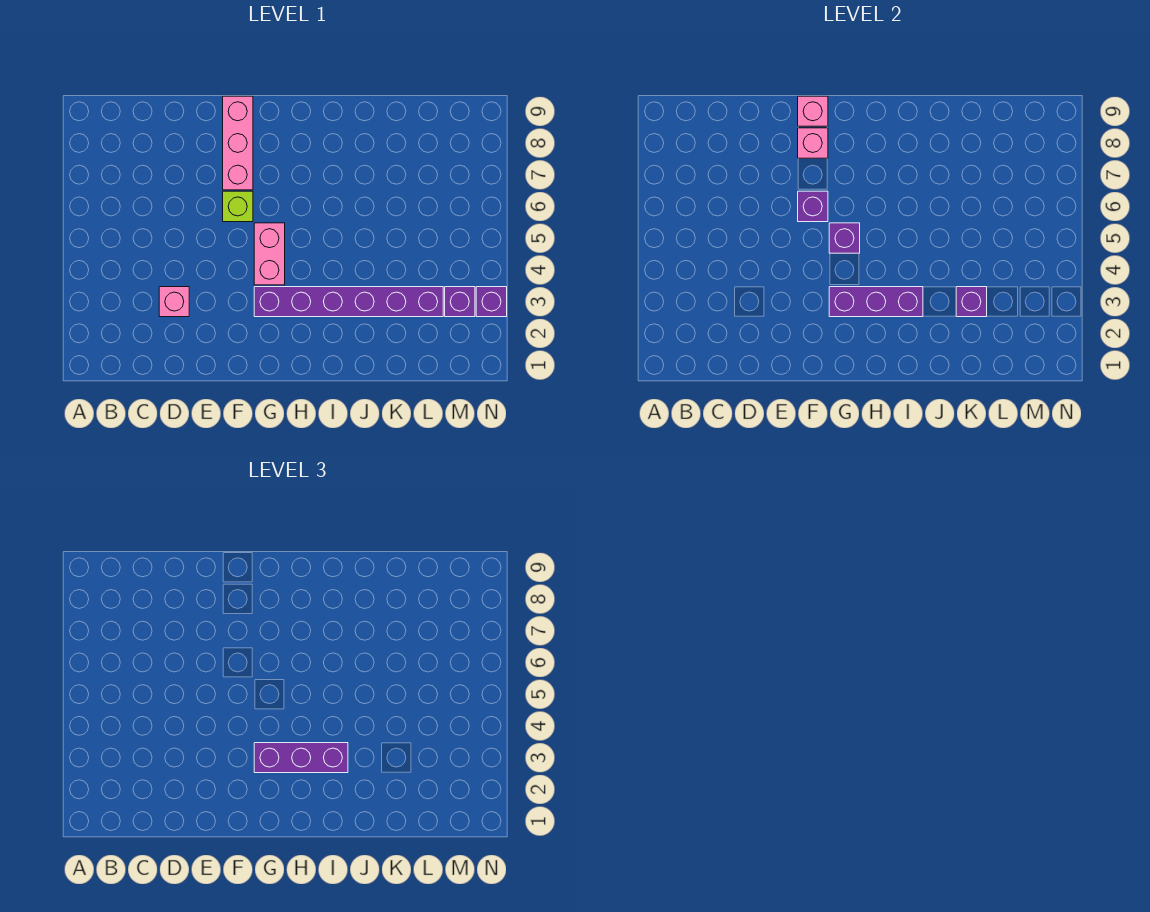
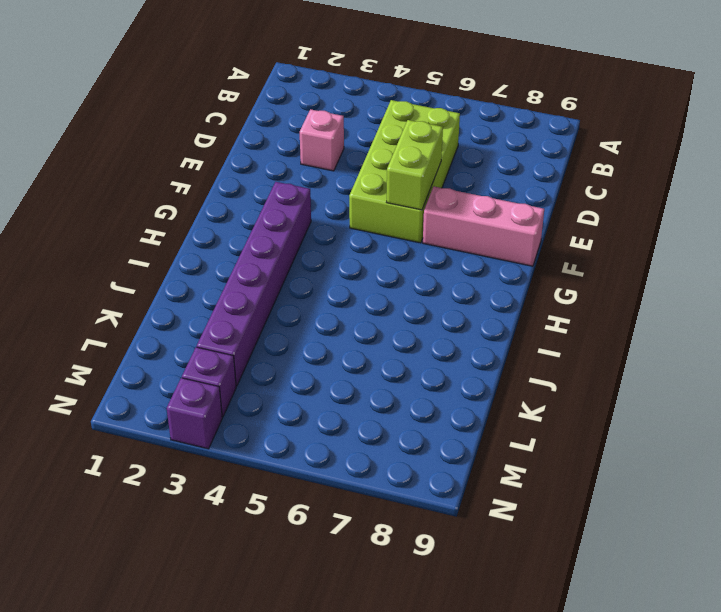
lime brick C5:F6 level 1 -> lime brick F6 level 1
lime brick E6:F6 level 2 -> purple brick F6 level 2
none -> pink brick G4:G5 level 1
none -> pink brick F8 level 2
none -> pink brick F9 level 2

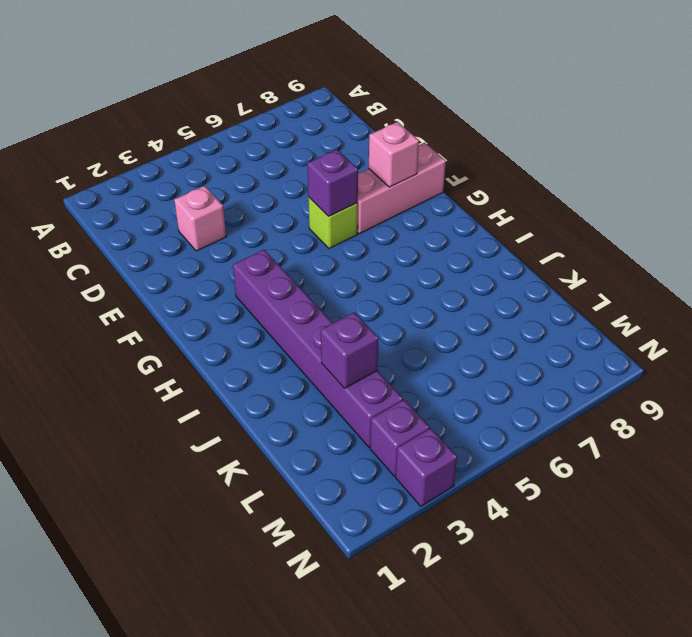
none -> pink brick G4:G5 level 1
none -> pink brick F9 level 2
none -> purple brick G3:I3 level 2

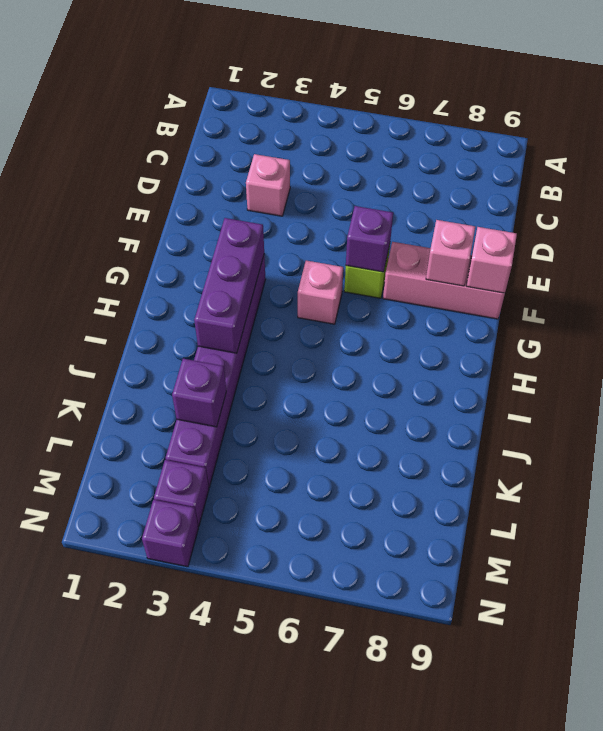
pink brick G5 level 1 -> pink brick G4:G5 level 1
none -> purple brick G5 level 2
none -> purple brick G3:I3 level 3

